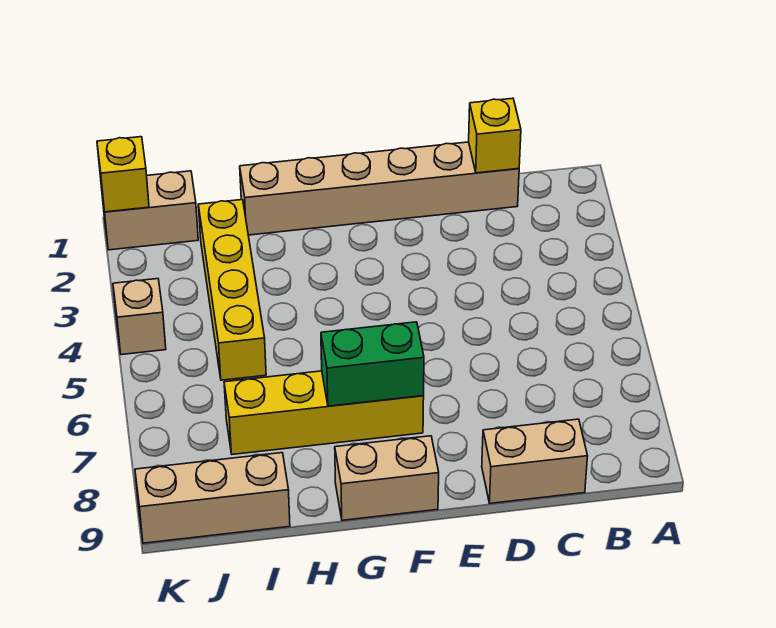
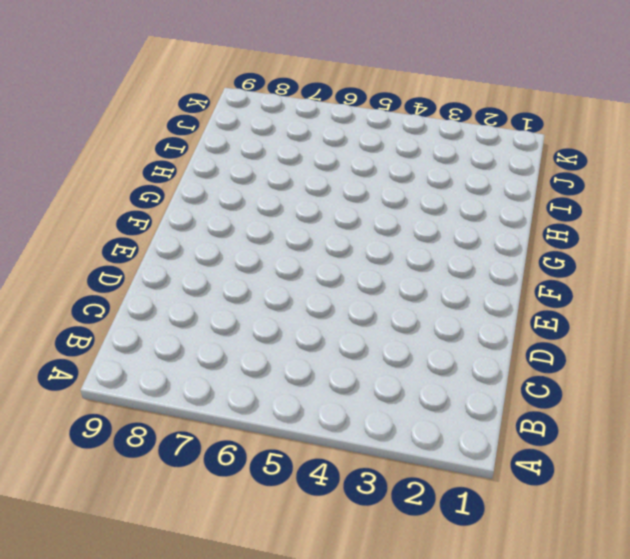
none -> tan brick C1:H1 level 1
none -> tan brick C9:D9 level 1

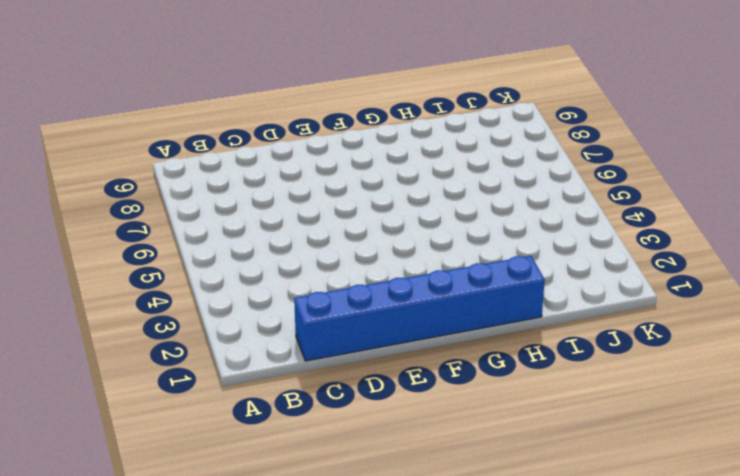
blue brick C1:H1 level 1 -> tan brick C1:H1 level 1
none -> tan brick C9:D9 level 1
none -> yellow brick F7:I7 level 1

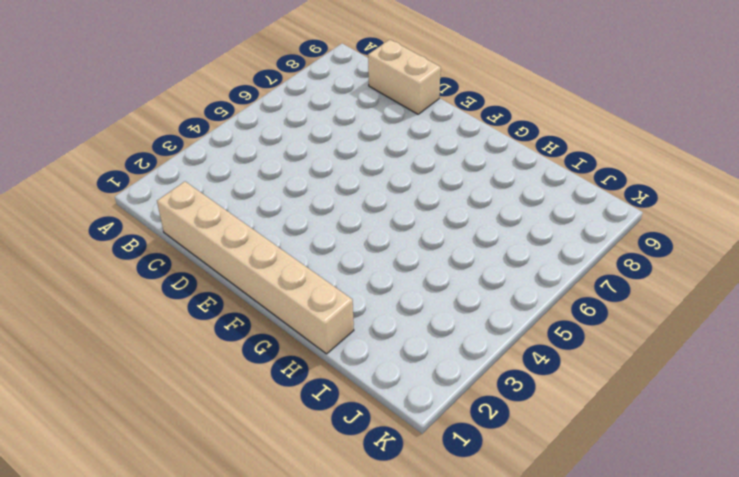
none -> yellow brick F7:I7 level 1
none -> tan brick F9:G9 level 1

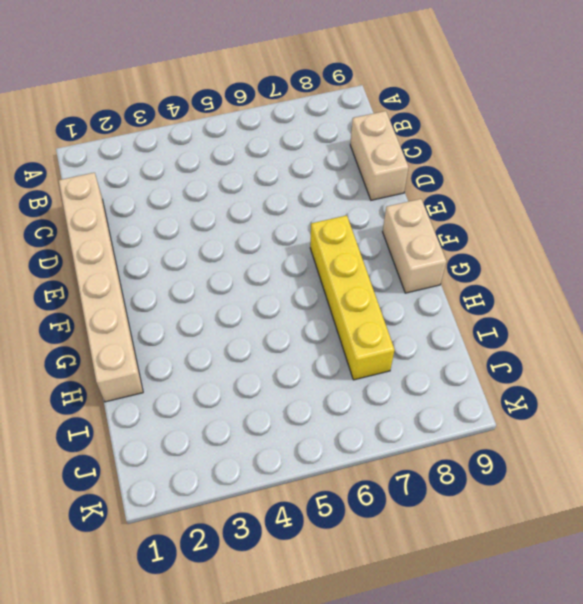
none -> yellow brick I2:I5 level 1
none -> tan brick I9:K9 level 1

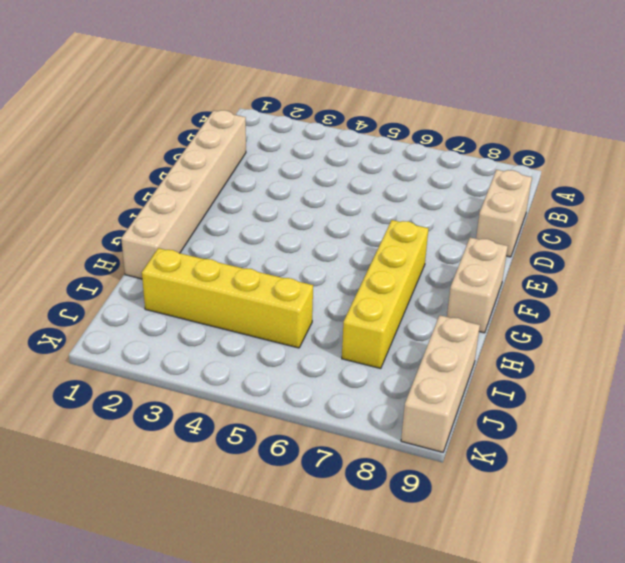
none -> tan brick J1:K1 level 1
none -> tan brick K4 level 1

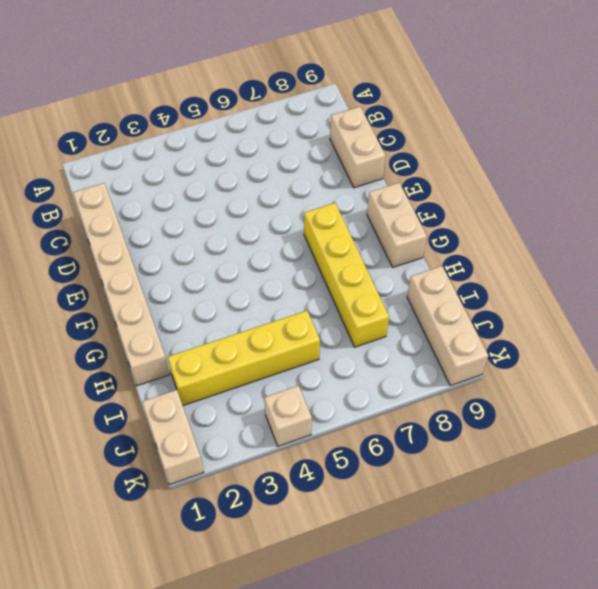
none -> yellow brick C1 level 2
none -> green brick F7:G7 level 2

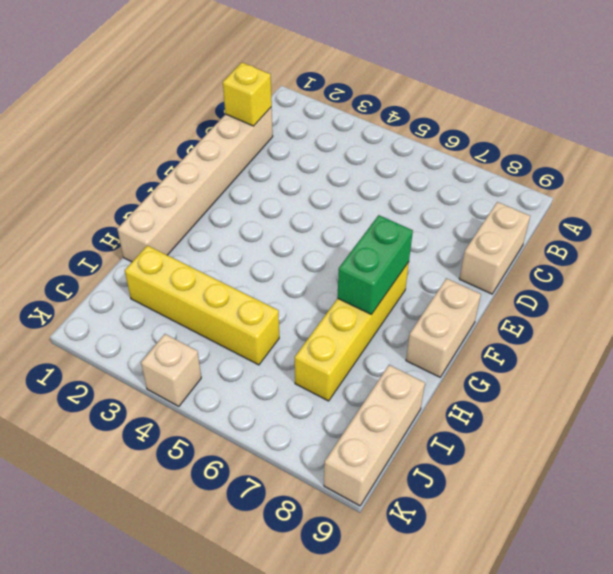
none -> tan brick J1:K1 level 1
none -> yellow brick K1 level 2

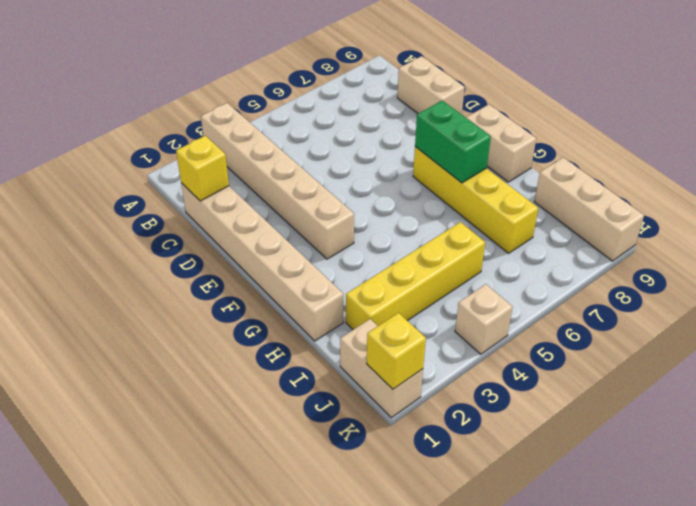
tan brick A3:F3 level 1 -> none

